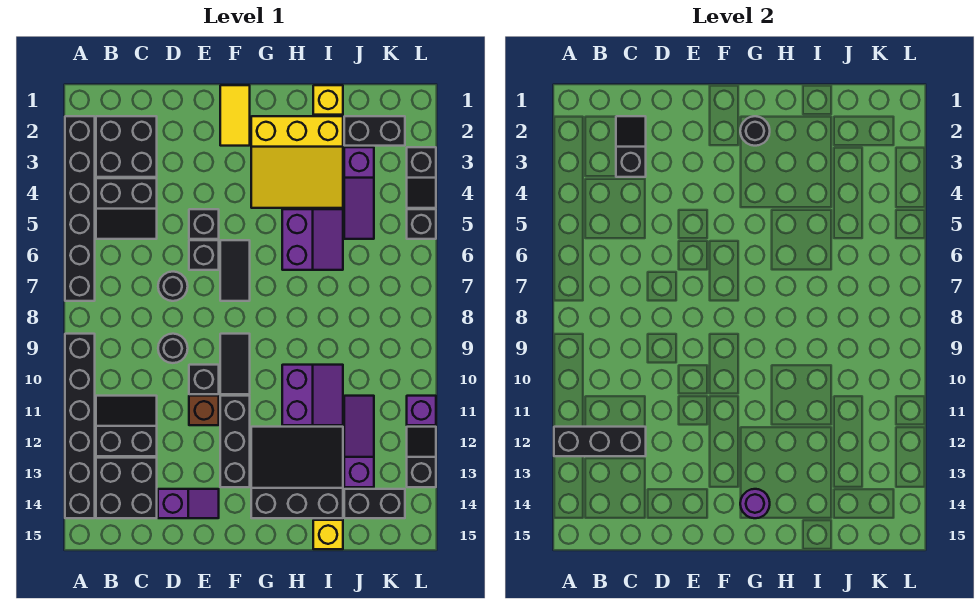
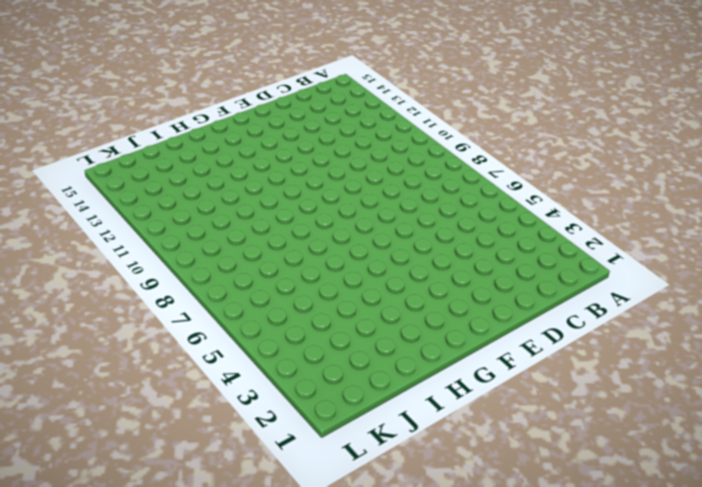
none -> black brick A2:A7 level 1
none -> black brick A9:A14 level 1
none -> black brick B2:C3 level 1
none -> black slope B4:C5 level 1 top 4

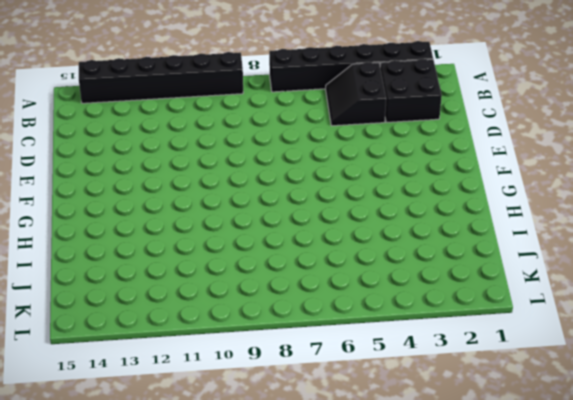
none -> black slope B11:C12 level 1 top 12
none -> black brick B13:C14 level 1
none -> black round brick D7 level 1
none -> black round brick D9 level 1

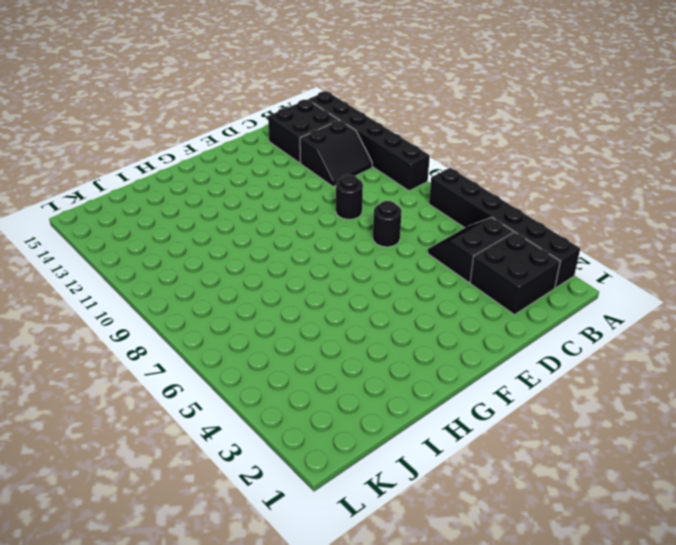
none -> purple slope D14:E14 level 1 top D
none -> black brick E5 level 1
none -> black brick E6 level 1
none -> black brick E10 level 1

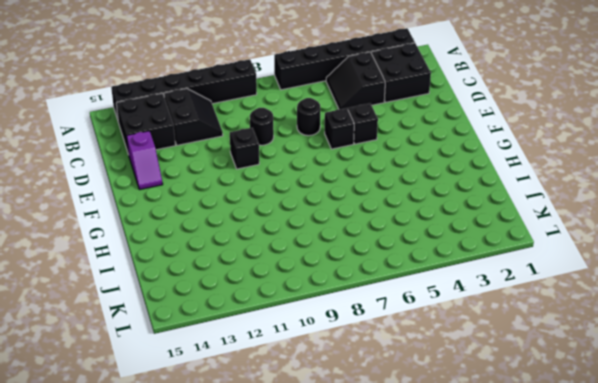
none -> brown brick E11 level 1
none -> yellow tile F1:F2 level 1
none -> black tile F6:F7 level 1
none -> black tile F9:F10 level 1

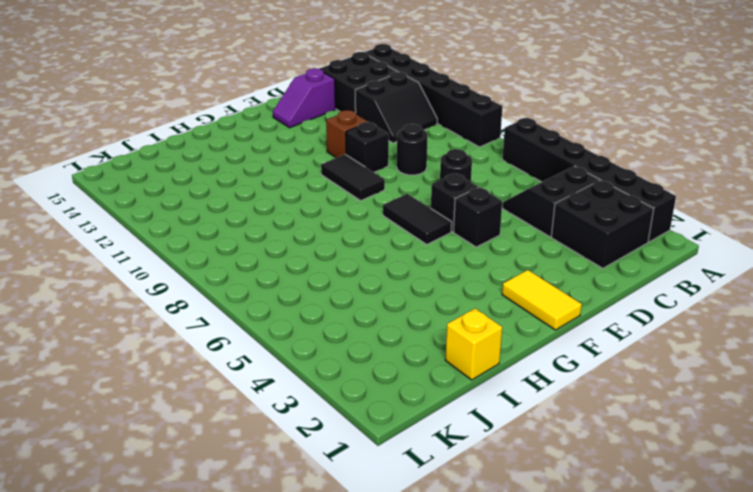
none -> black brick F11:F13 level 1
none -> yellow slope G2:I4 level 1 top 2
none -> black slope G12:I14 level 1 top 14
none -> purple slope H5:I6 level 1 top H

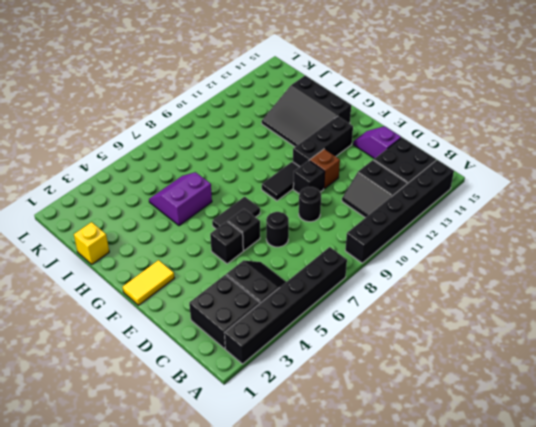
none -> yellow slope G2:I4 level 1 top 2
none -> purple slope H10:I11 level 1 top H
none -> yellow brick I15 level 1
none -> black brick J2:K2 level 1

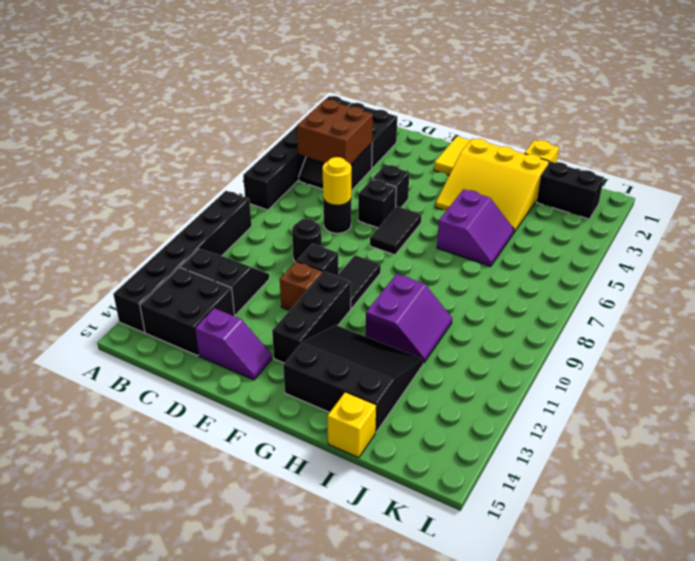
brown brick B4:C5 level 2 -> none
yellow round brick D7 level 2 -> none
none -> purple slope J3:J5 level 1 top 3
none -> purple slope J11:J13 level 1 top 13
none -> black brick J14:K14 level 1
none -> black slope L3:L4 level 1 top 3

